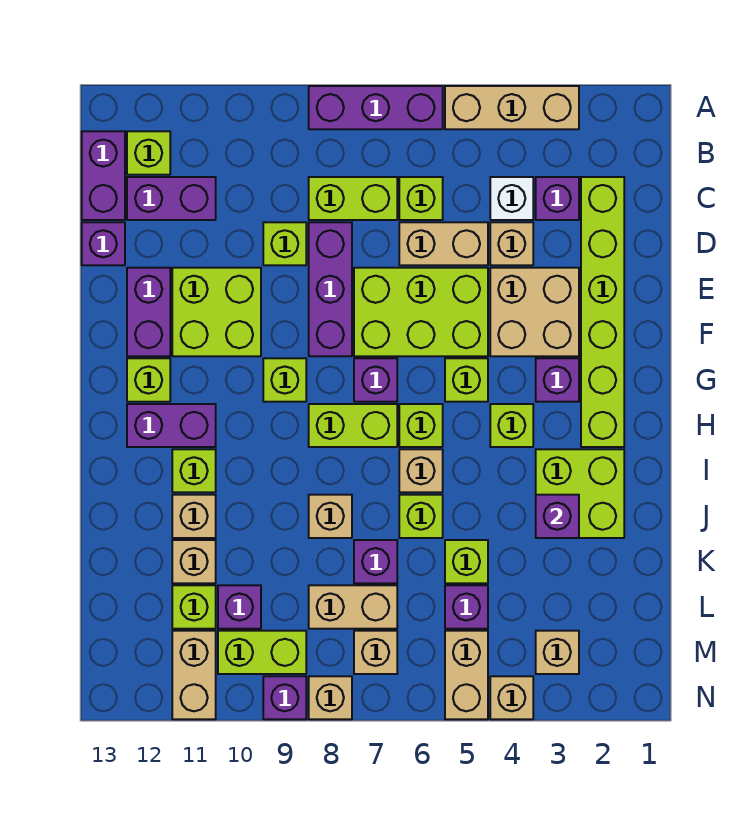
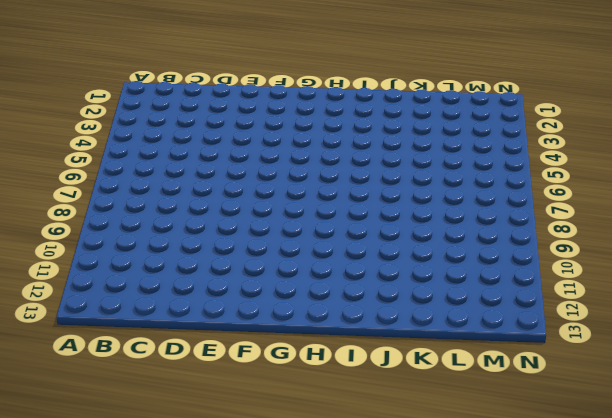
none -> tan brick A3:A5 level 1
none -> purple brick A6:A8 level 1
none -> lime brick B12 level 1
none -> purple brick B13:C13 level 1

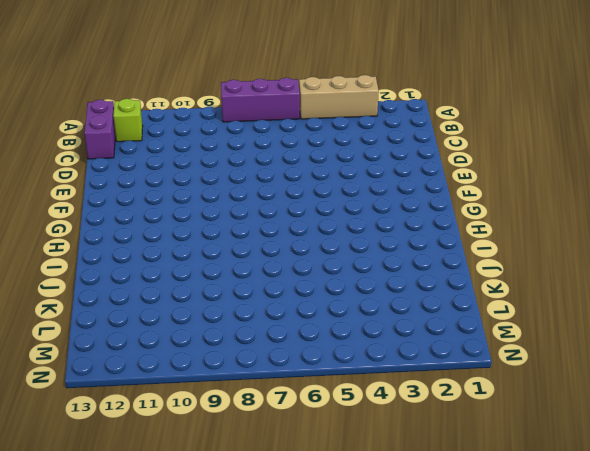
none -> lime brick C2:H2 level 1
none -> purple brick C3 level 1
none -> white brick C4 level 1
none -> lime brick C6 level 1

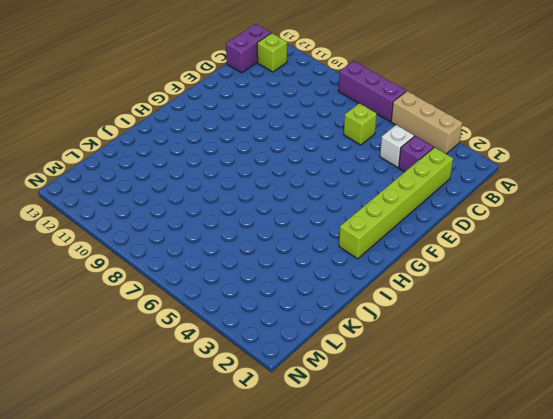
none -> lime brick C7:C8 level 1
none -> purple brick C11:C12 level 1
none -> tan brick D4 level 1
none -> tan brick D5:D6 level 1

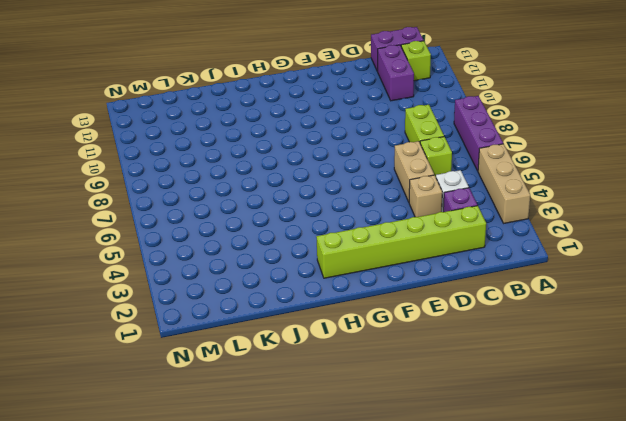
none -> purple brick D8:F8 level 1
none -> lime brick D9 level 1
none -> purple brick D13 level 1
none -> tan brick E3:F4 level 1

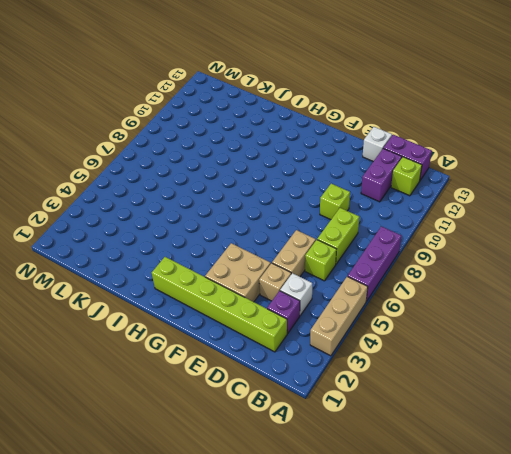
white brick D13 level 1 -> purple brick D13 level 1
none -> purple brick D8:F8 level 1
none -> lime brick E5:F7 level 1
none -> lime brick E10:F11 level 1
none -> purple brick E12:F12 level 1

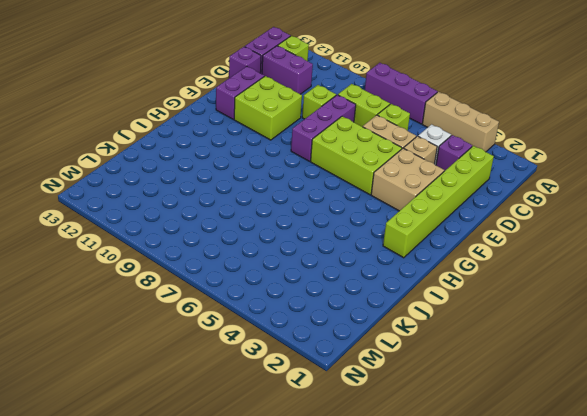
none -> purple brick G3 level 1
none -> lime brick G5 level 1
none -> purple brick G7 level 1
none -> lime brick G9 level 1

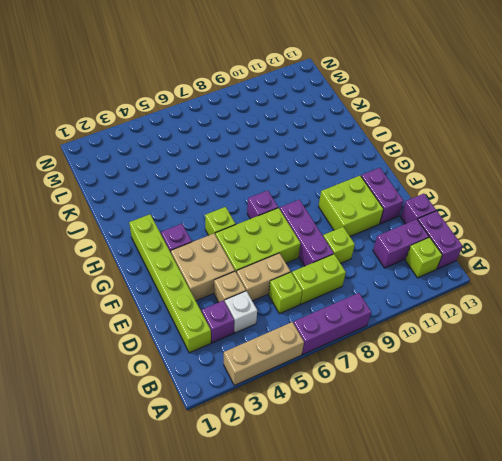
none -> lime brick G9 level 1
none -> lime brick G12 level 1
none -> lime brick H4 level 1
none -> lime brick H6 level 1

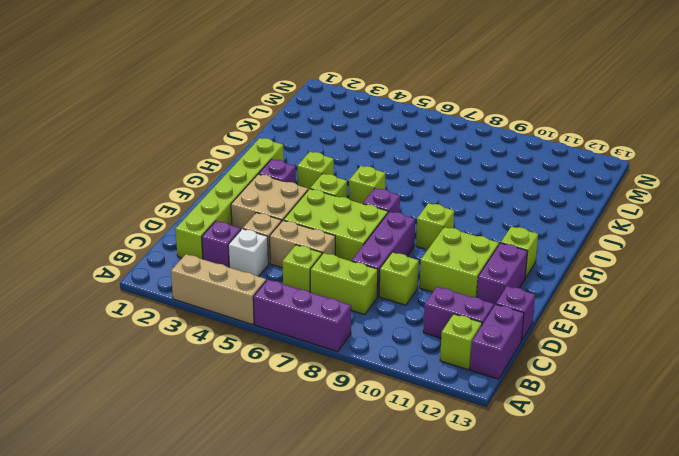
none -> lime brick H7:H8 level 1
none -> purple brick H11:H12 level 1
none -> lime brick I2:J3 level 1
none -> tan brick I6 level 1

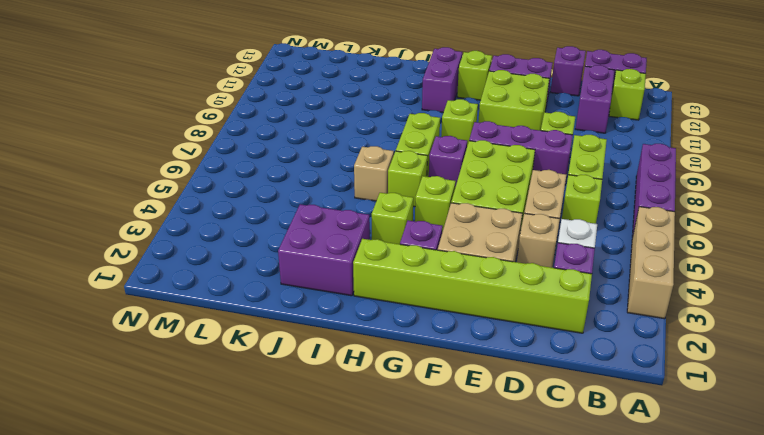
purple brick I2:J3 level 1 -> lime brick I2:J3 level 1
none -> lime brick I11 level 1
none -> lime brick J6 level 1
none -> tan brick J8 level 1
none -> tan brick J11 level 1

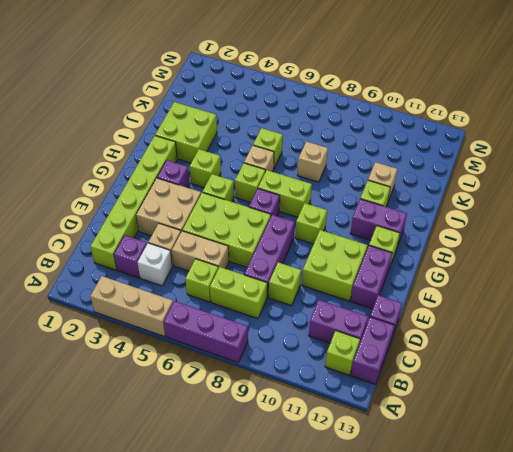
none -> lime brick K5 level 1
none -> purple brick K7 level 1
none -> tan brick K11 level 1
none -> purple brick L5 level 1

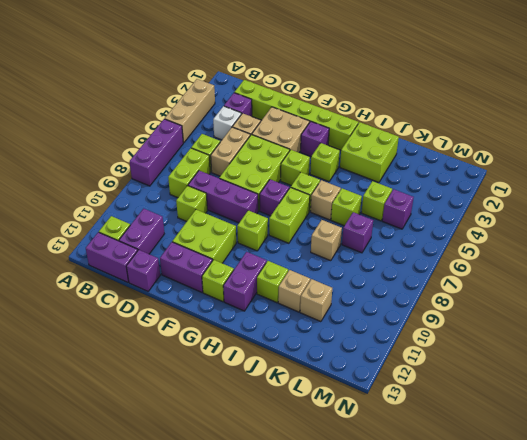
none -> tan brick L7:L8 level 1
none -> purple brick L10 level 1
none -> lime brick L11 level 1
none -> tan brick M3 level 1

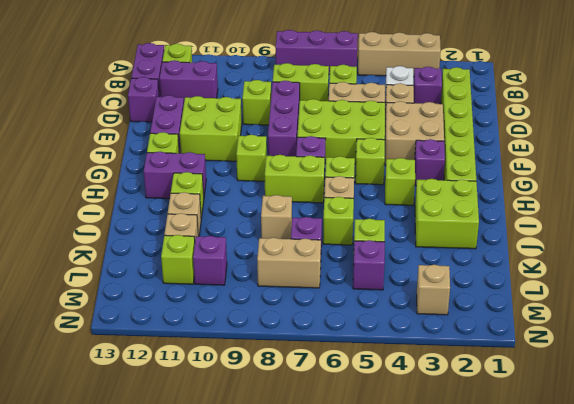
none -> tan brick M5:N5 level 1
none -> tan brick M7 level 1
none -> lime brick M9:M10 level 1
none -> tan brick M11:N11 level 1

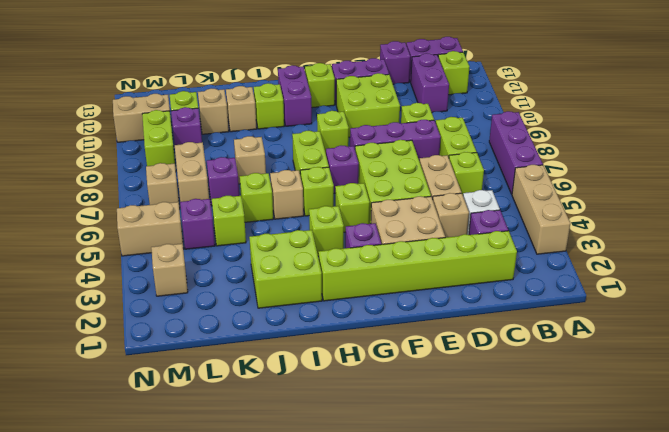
none -> tan brick N4 level 1
none -> tan brick N8 level 1
none -> purple brick N9 level 1
none -> purple brick J3 level 2

